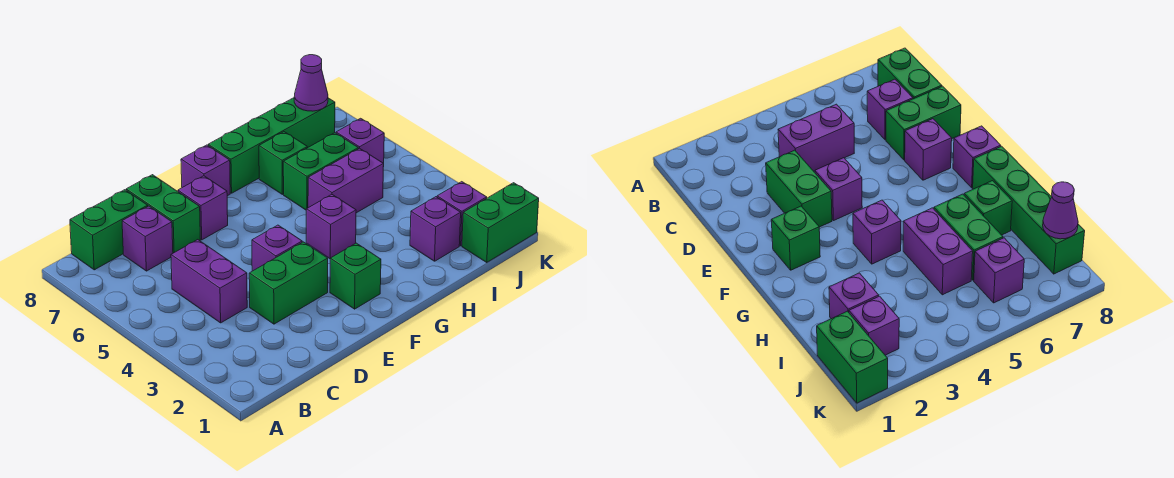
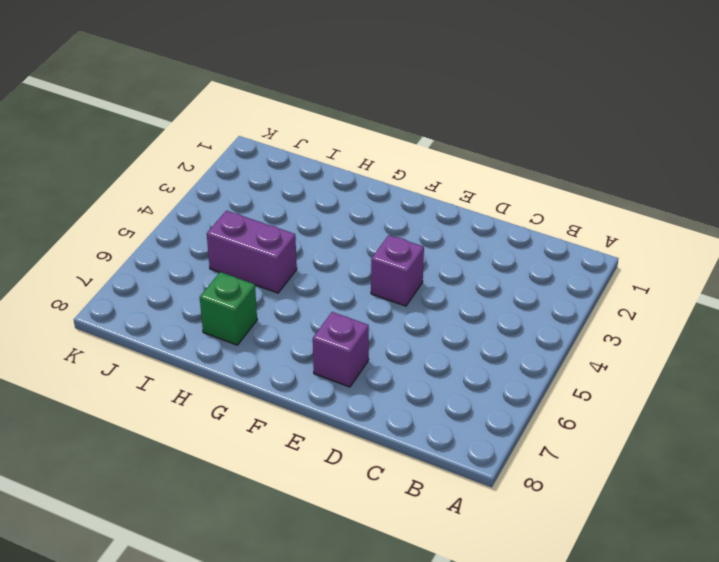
none -> green brick B8:C8 level 1
none -> purple brick C4:C5 level 1
none -> purple brick C7 level 1

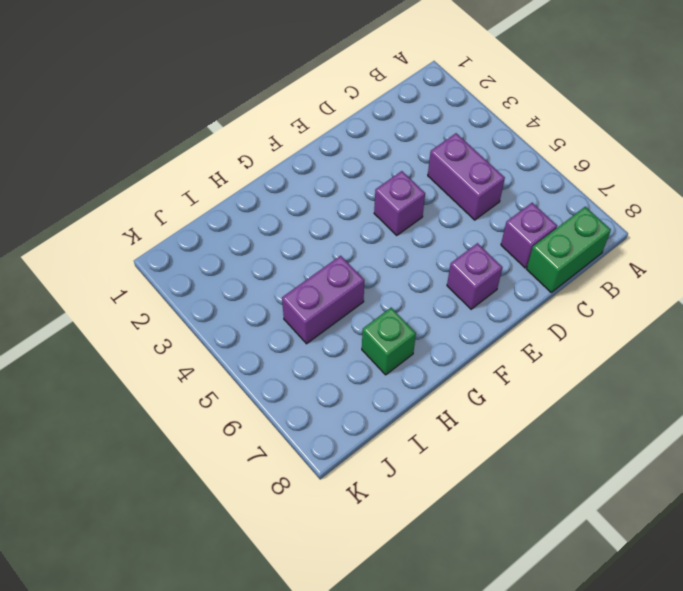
none -> green brick D3:E3 level 1
none -> green brick D7:D8 level 1
none -> green brick F2 level 1

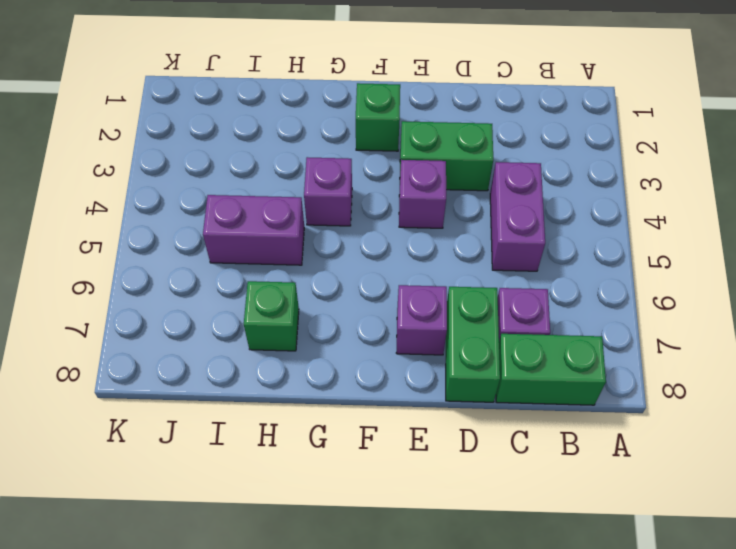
none -> purple brick F8 level 1
none -> green brick G8:J8 level 1
none -> green brick H6:I6 level 1

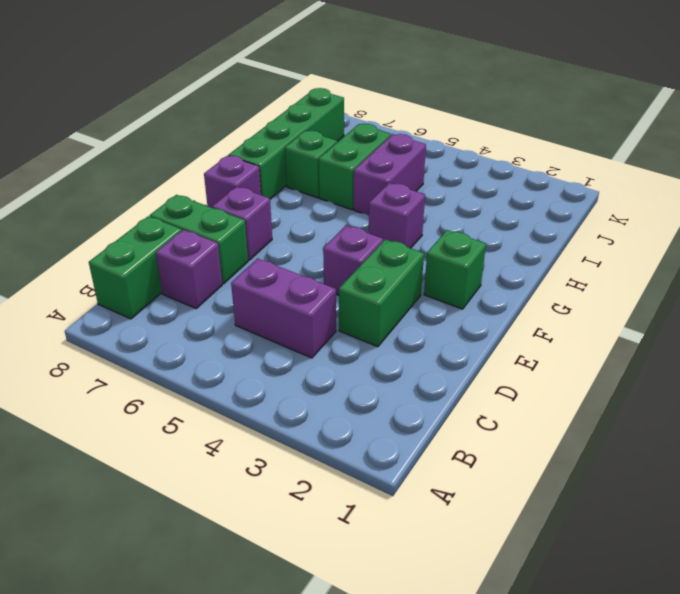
none -> purple brick I2 level 1
none -> green brick J1:K1 level 1
none -> purple brick J2 level 1

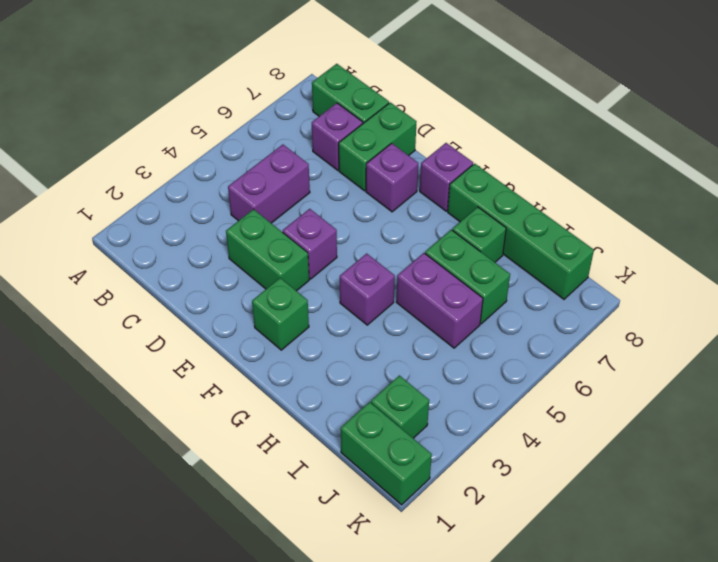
green brick J2 level 1 -> purple brick J2 level 1
none -> purple brick I2 level 1
none -> purple brick J6 level 1
none -> purple cone J8 level 2

